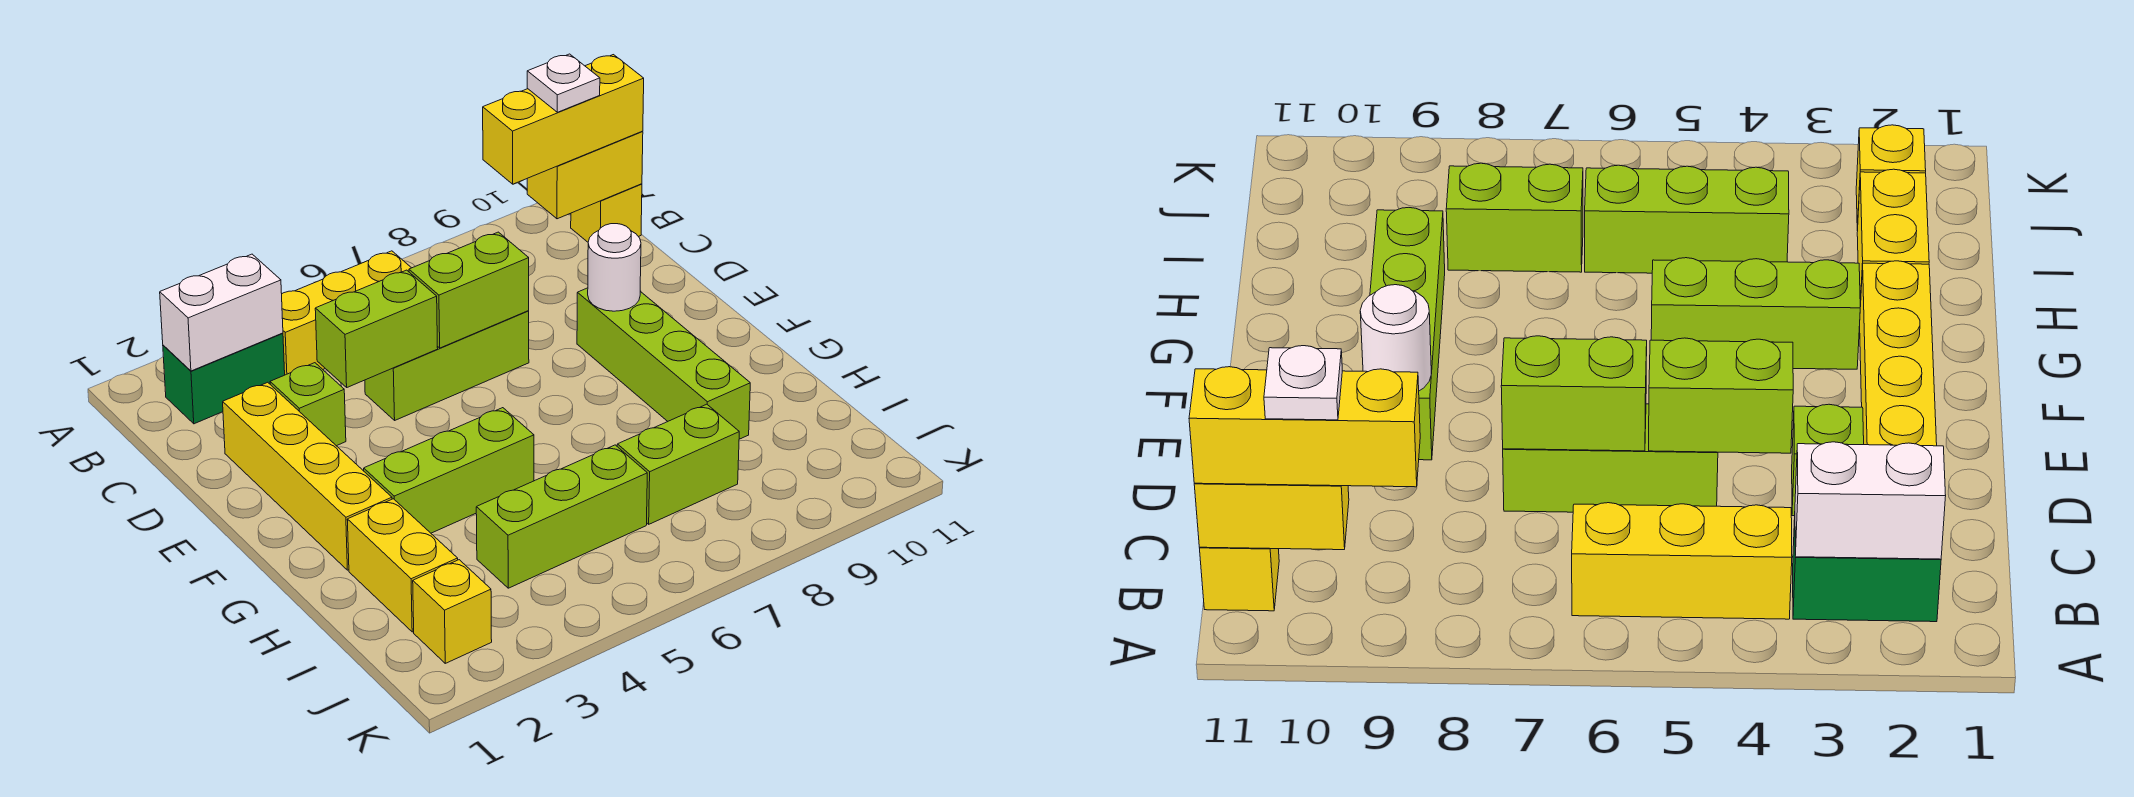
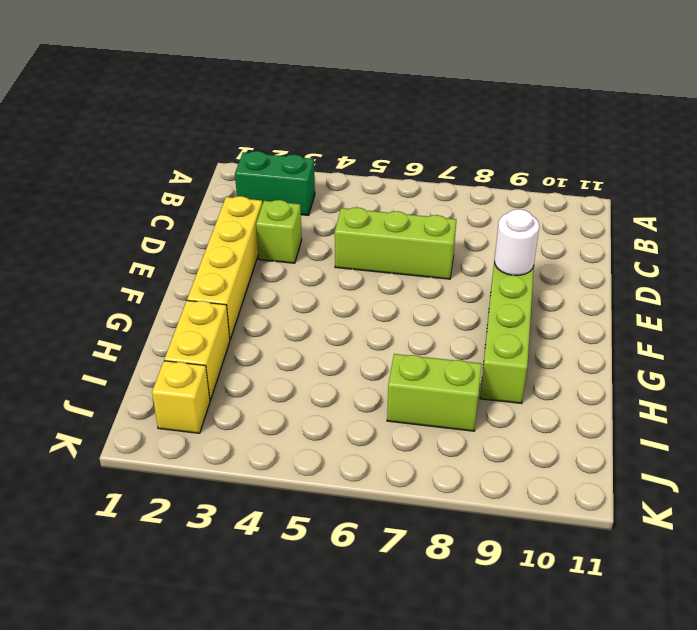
none -> yellow brick B4:B6 level 1
none -> yellow brick B11 level 1
none -> lime brick G3:G5 level 1

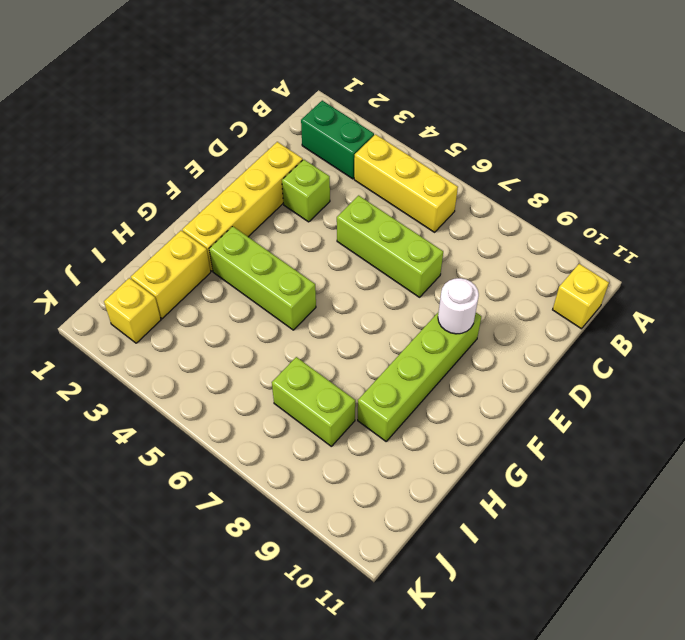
none -> lime brick I4:I6 level 1
none -> white brick B2:B3 level 2
none -> yellow brick B10:B11 level 2

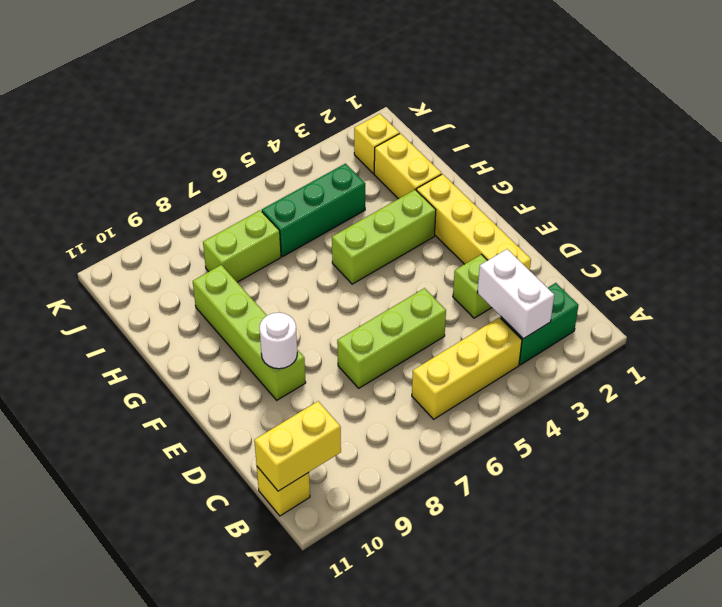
white brick B3:C3 level 2 -> white brick B2:B3 level 2
green brick I4:I6 level 1 -> lime brick I4:I6 level 1
none -> lime brick D4:D5 level 2
none -> lime brick D6:D7 level 2
none -> yellow brick B9:B11 level 3

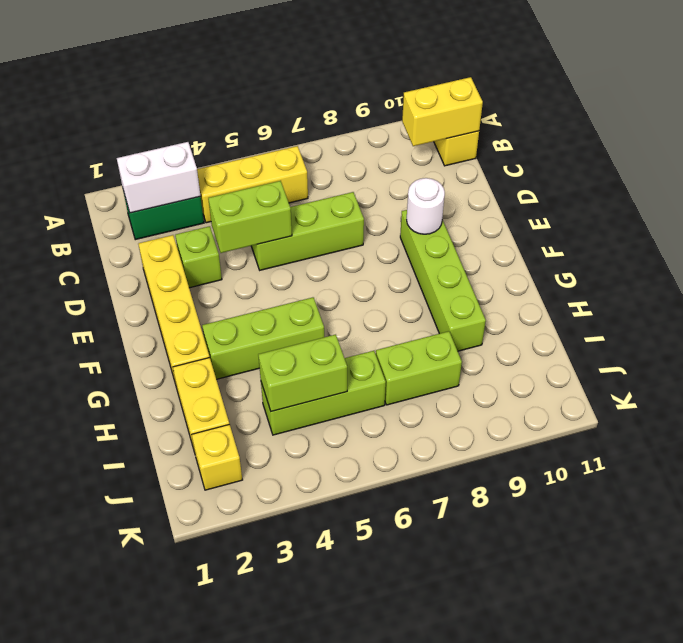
lime brick I4:I5 level 2 -> lime brick D6:D7 level 2
none -> yellow brick B9:B11 level 3
none -> white plate B10 level 4

